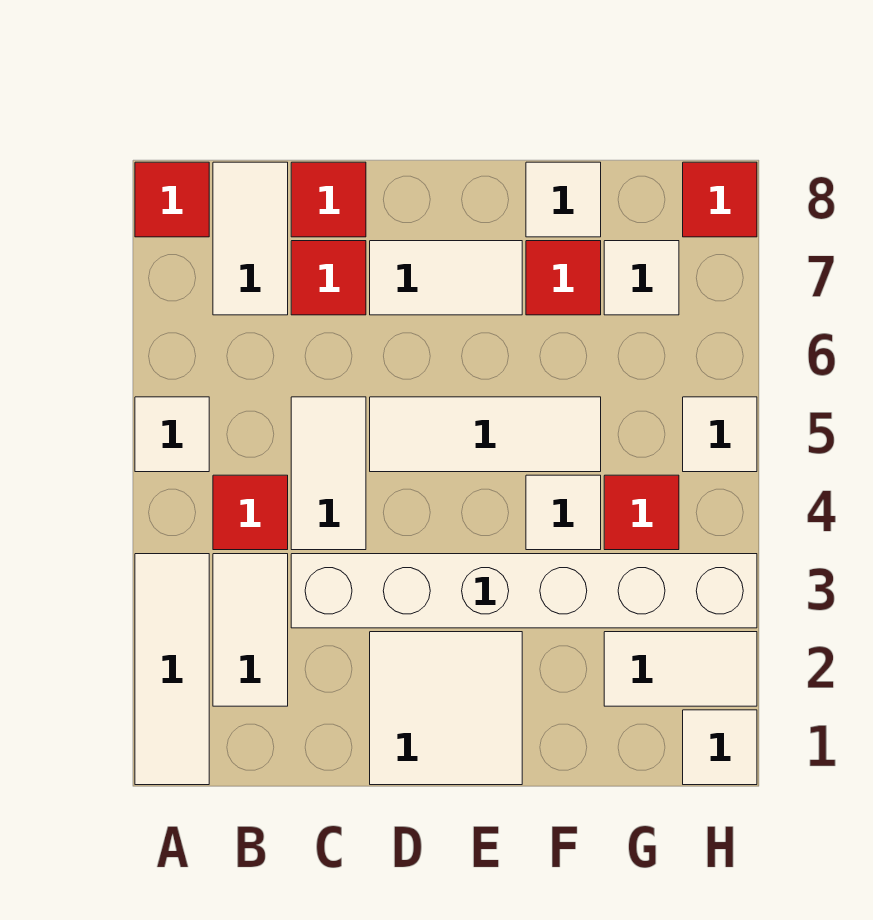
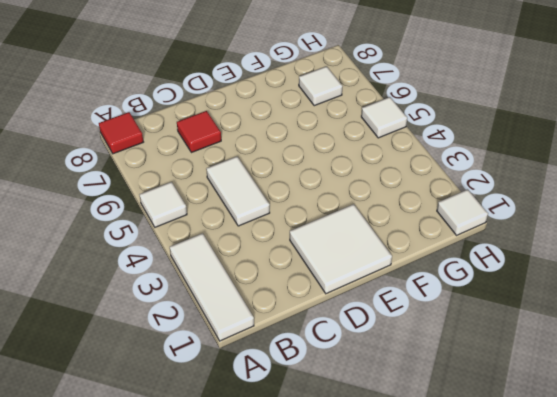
none -> white tile B2:B3 level 1
none -> red tile B4 level 1
none -> white tile B7:B8 level 1

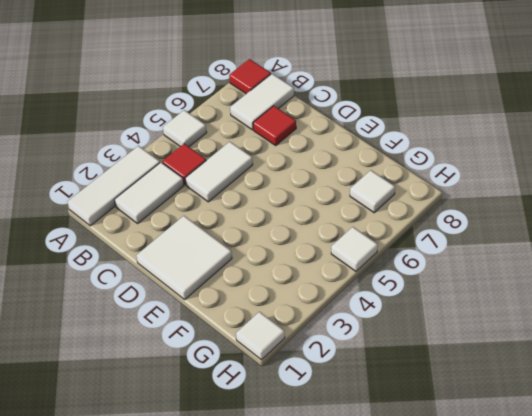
none -> white brick C3:H3 level 1
none -> red tile C8 level 1
none -> white tile D5:F5 level 1

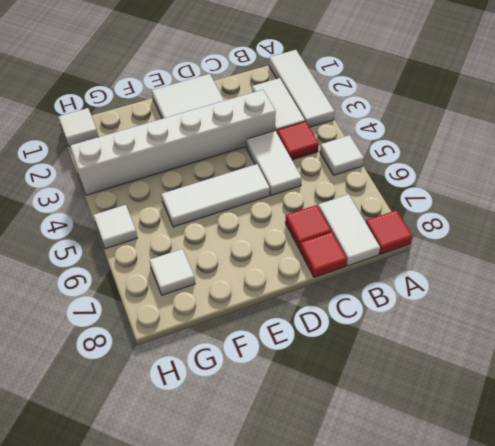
none -> white tile D7:E7 level 1
none -> white tile F4 level 1
none -> red tile F7 level 1

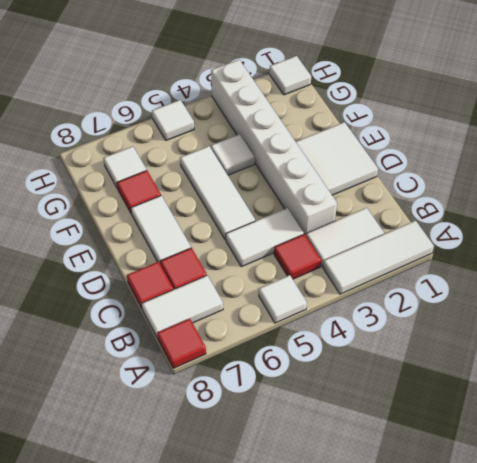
none -> white tile F8 level 1
none -> white tile G2:H2 level 1
none -> red tile G4 level 1

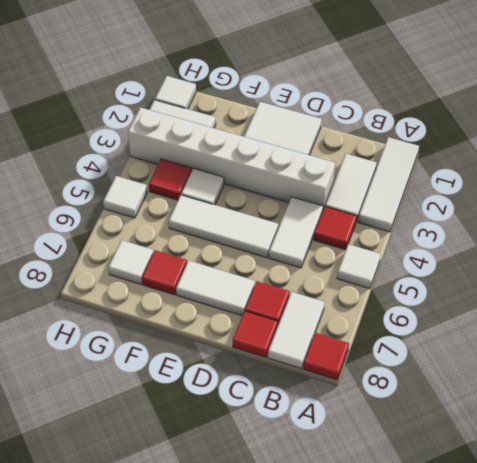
none -> white tile F8 level 1
none -> red tile H8 level 1

